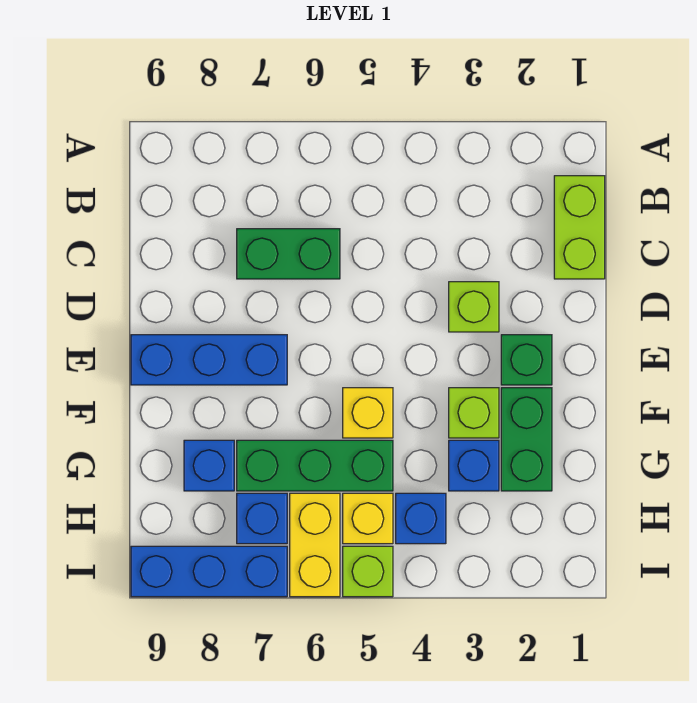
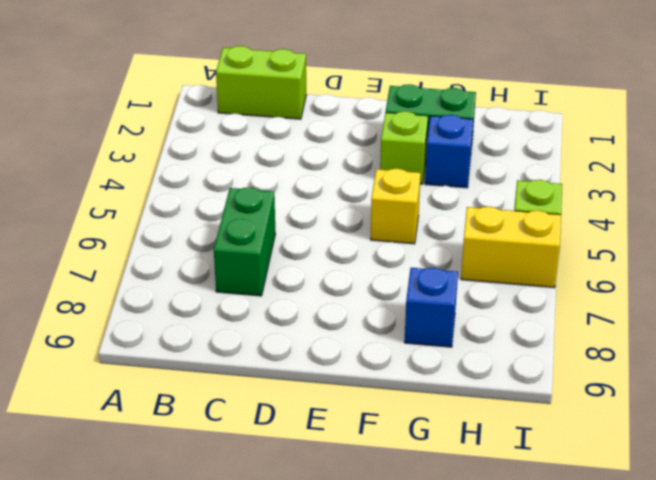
none -> lime brick D3 level 1
none -> green brick E2 level 1
none -> blue brick E7:E9 level 1

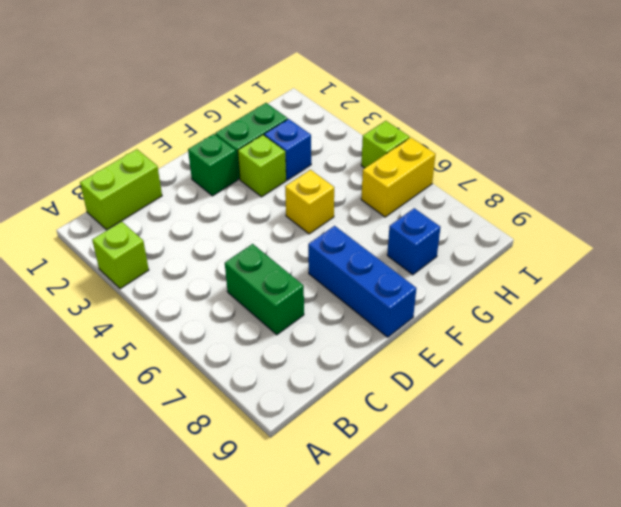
lime brick A3 level 1 -> lime brick D3 level 1
none -> green brick G5:G7 level 1
none -> blue brick H4 level 1
none -> yellow brick H5 level 1

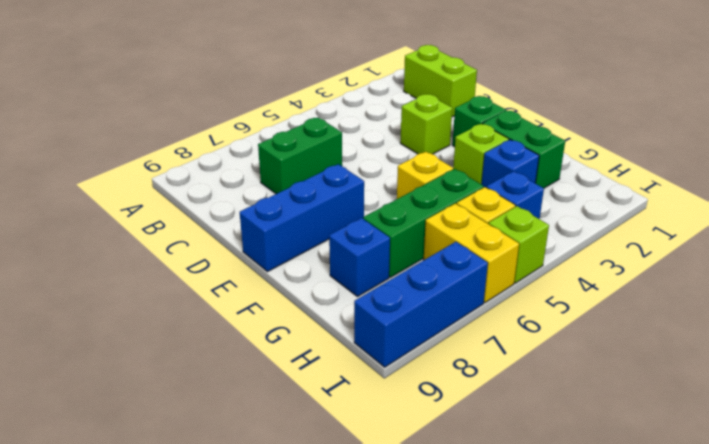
none -> blue brick H7 level 1

